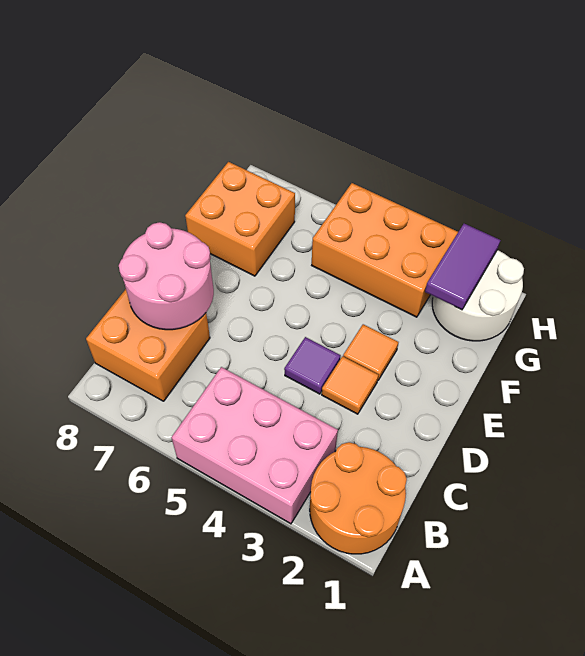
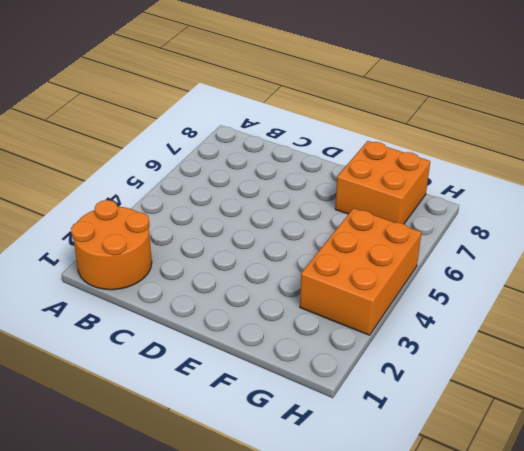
none -> pink brick A3:B5 level 1
none -> orange brick B7:C8 level 1

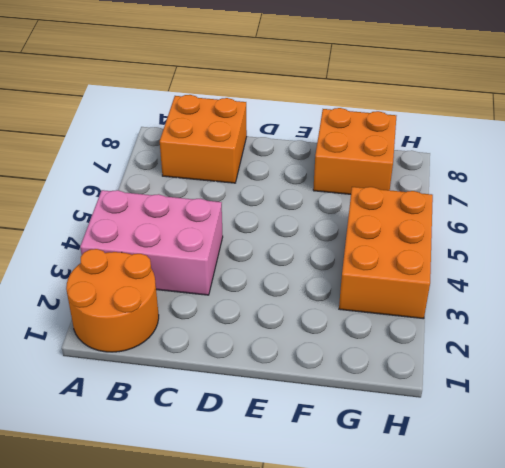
pink brick A3:C4 level 1 -> pink brick A3:B5 level 1
none -> orange tile D3 level 1
none -> purple tile D4 level 1

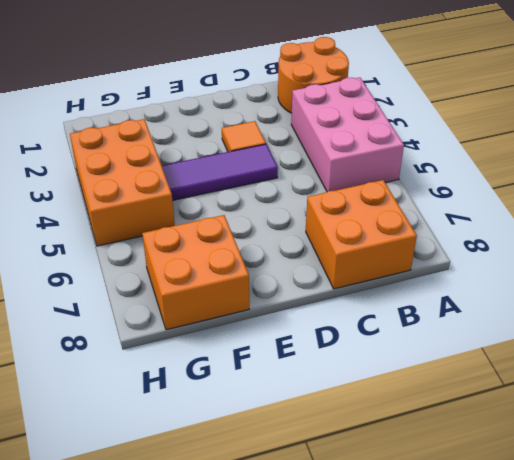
purple tile D4:F4 level 1 -> purple tile D4 level 1
none -> orange tile E3 level 1
none -> white round brick G1:H2 level 1

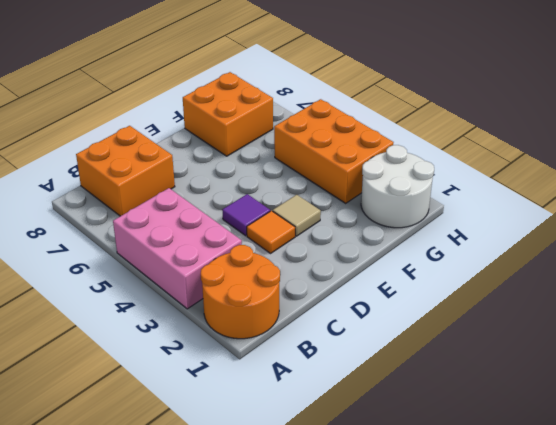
tan tile E3 level 1 -> orange tile E3 level 1
none -> pink round brick C7:D8 level 2
none -> purple tile G2:H2 level 2

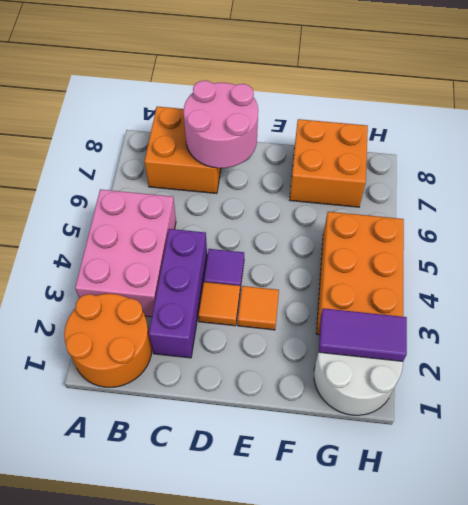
purple brick C2:C4 level 1 -> none

